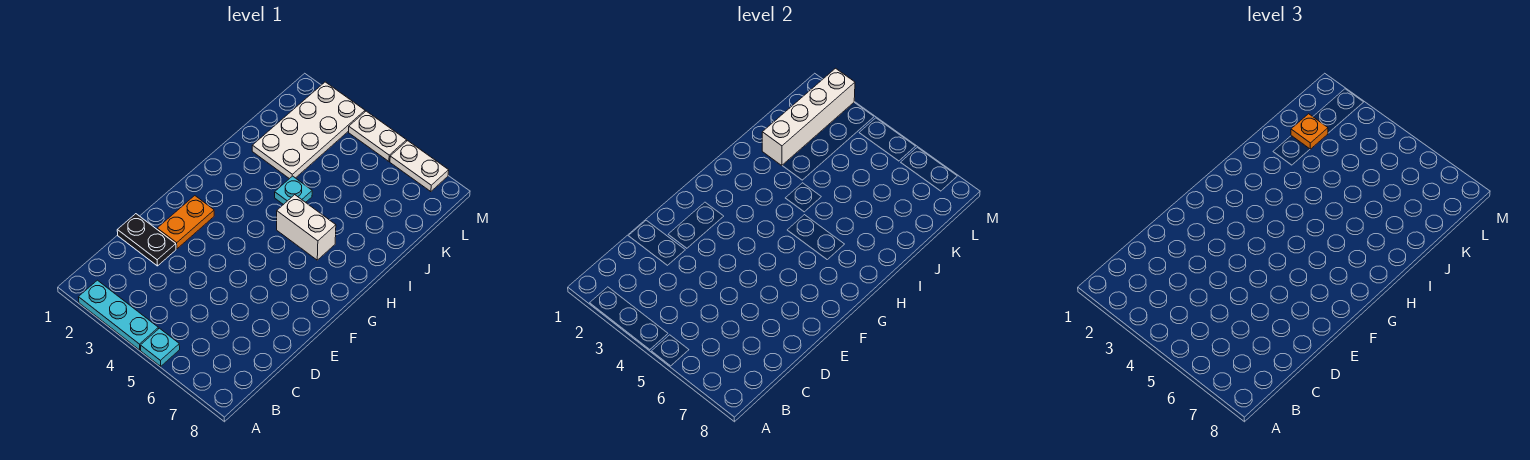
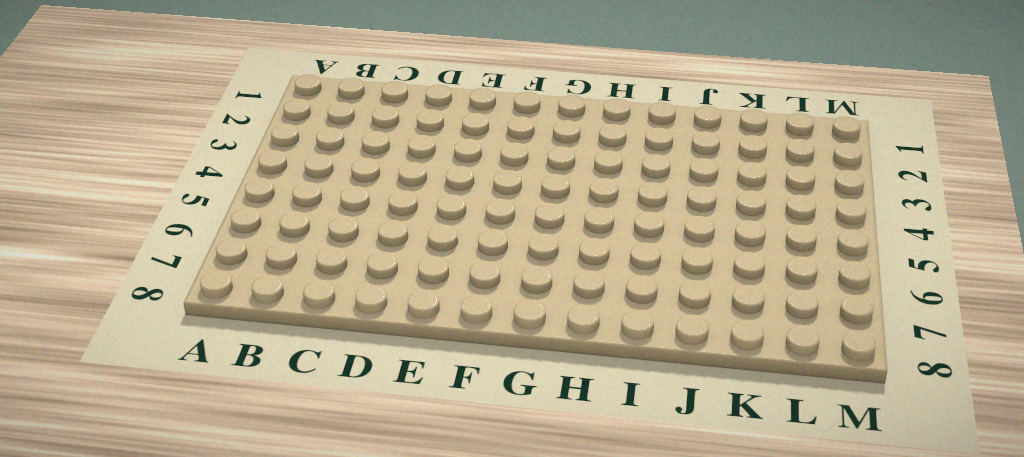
none -> cyan plate A2:A4 level 1
none -> cyan plate A5 level 1

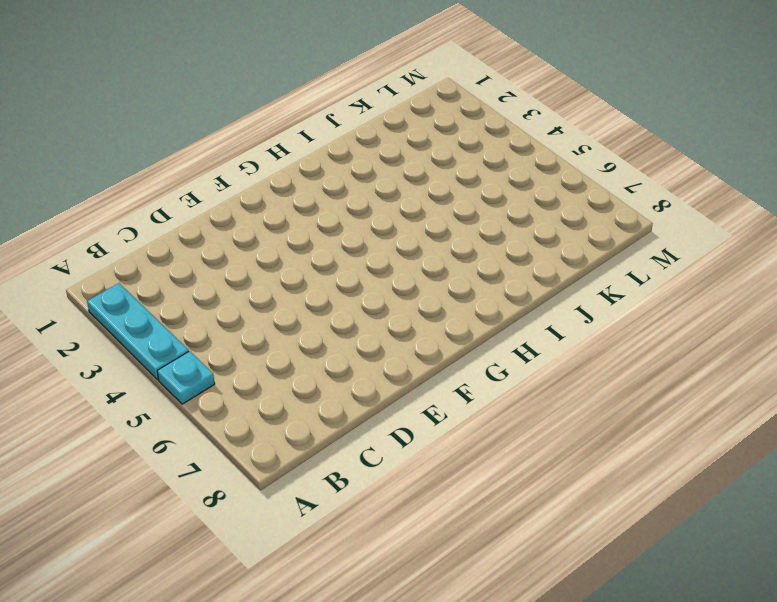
none -> black plate D1:D2 level 1
none -> orange plate E2:F2 level 1

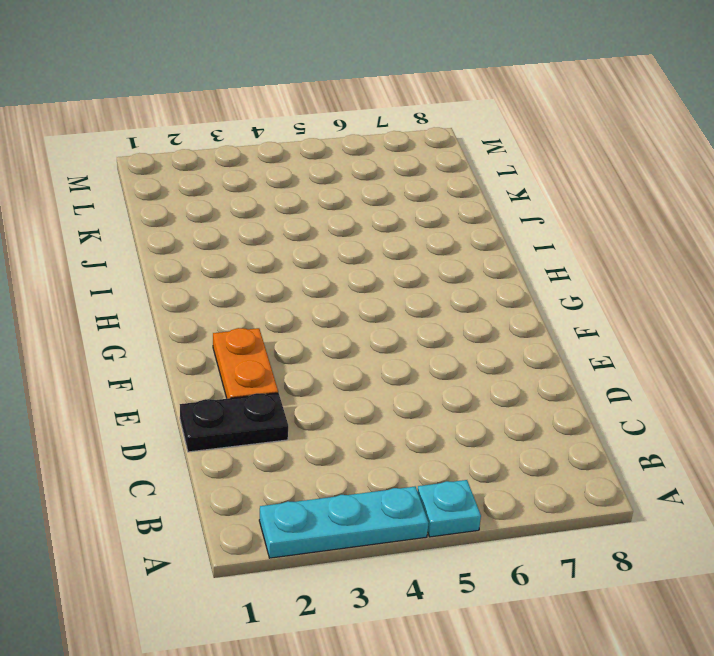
none -> white brick H5:H6 level 1
none -> cyan plate I4 level 1

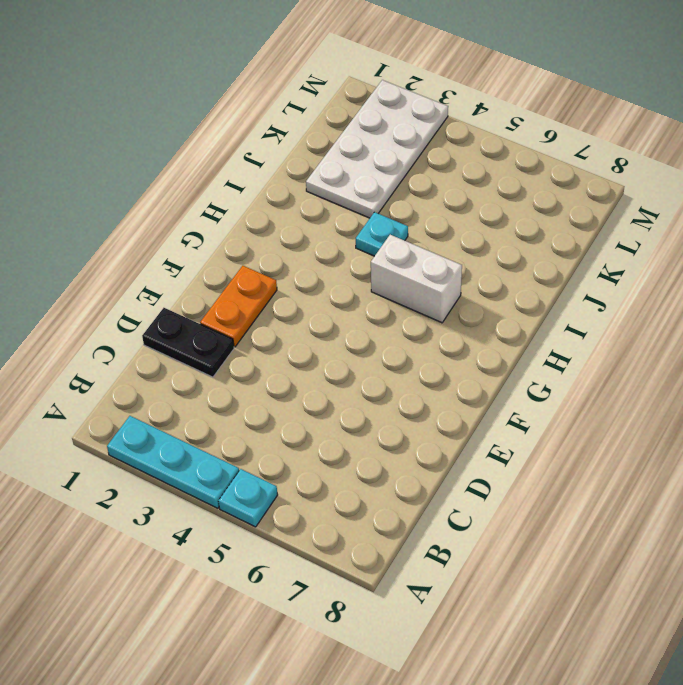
none -> white plate M4:M5 level 1
none -> white plate M6:M7 level 1

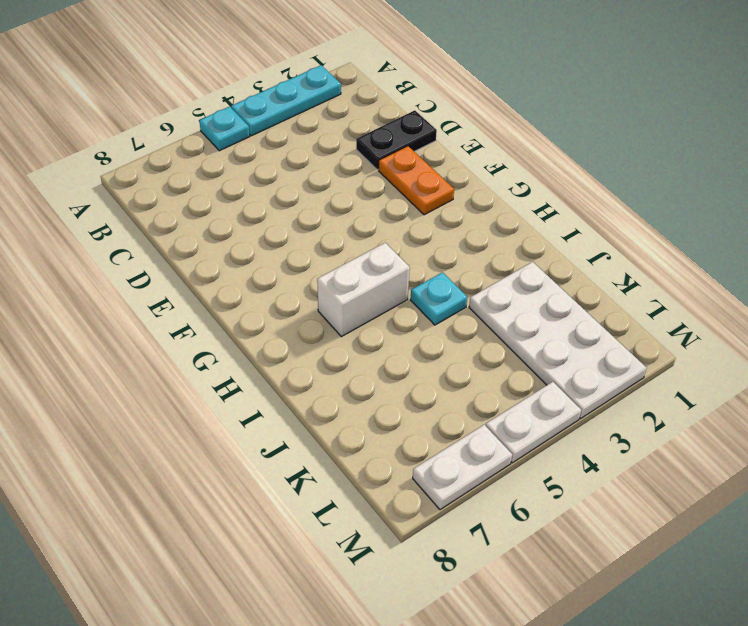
none -> white brick J2:M2 level 2
none -> orange plate K2 level 3

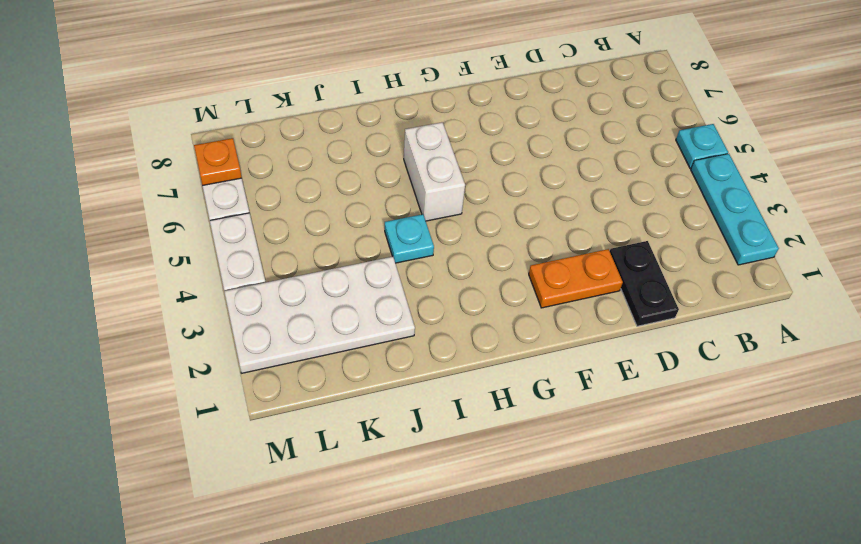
orange plate M7 level 2 -> orange plate K2 level 3
none -> white brick J2:M2 level 2

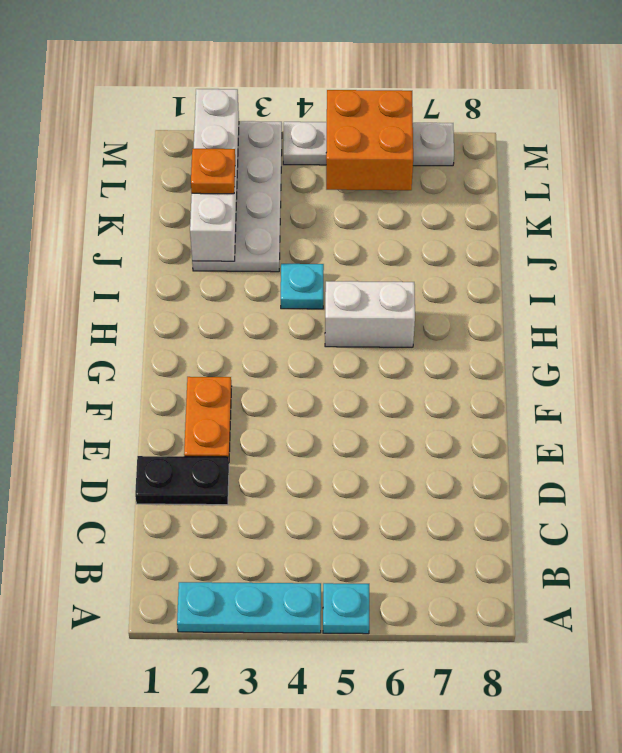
orange brick L5:M6 level 2 -> none

